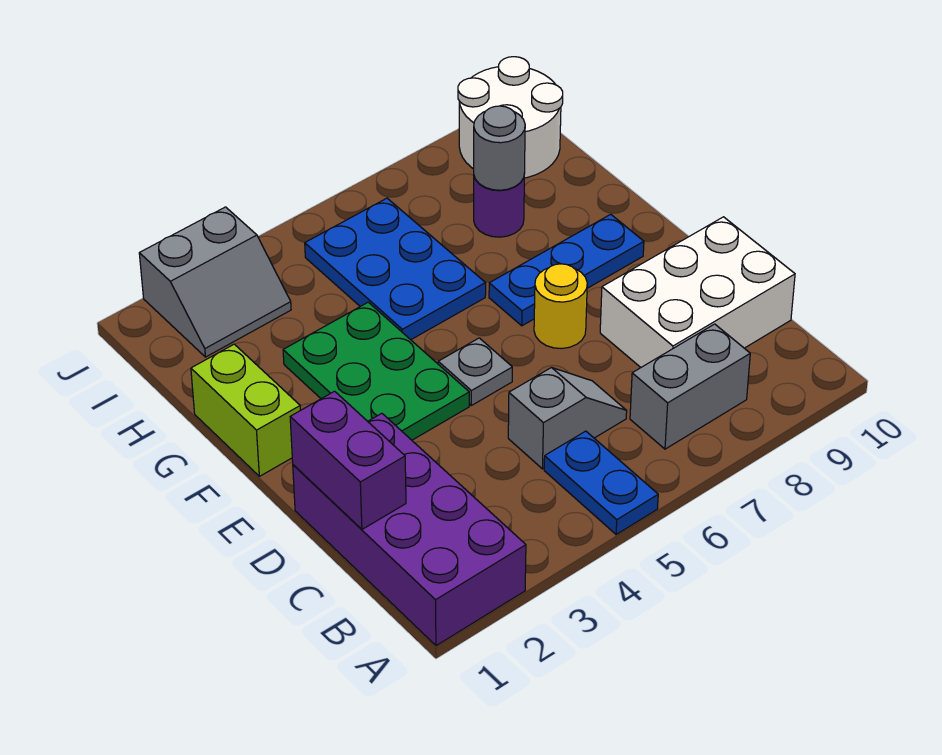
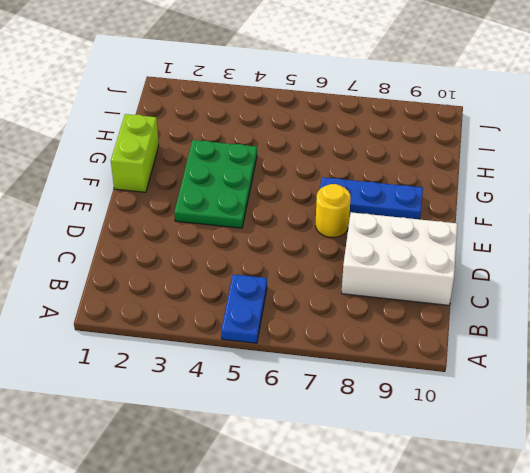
none -> purple brick A1:D2 level 1
none -> grey brick B7:B8 level 1
none -> grey slope C5:C6 level 1 top 5

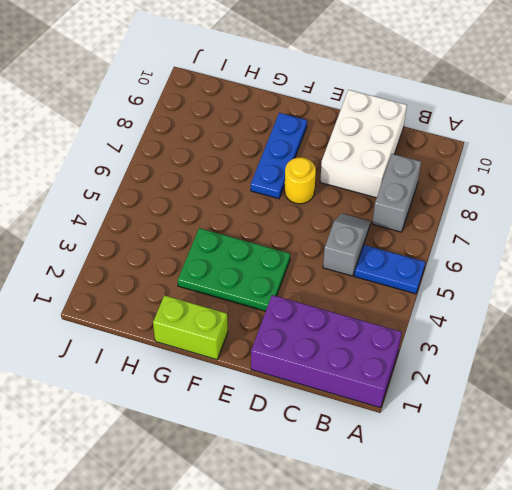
none -> grey plate E5 level 1
none -> blue plate G5:I6 level 1
none -> purple round brick H8 level 1

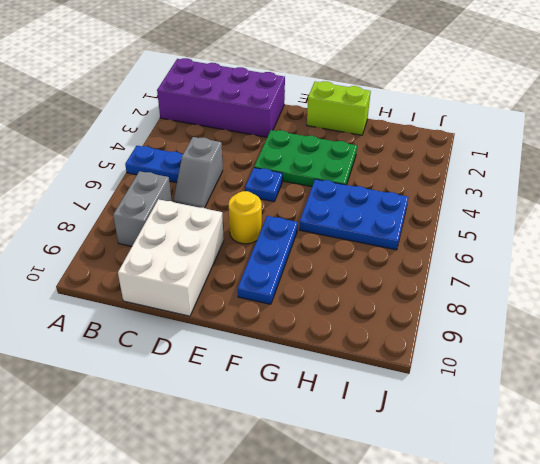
blue plate E5 level 1 -> grey plate E5 level 1
none -> purple round brick H8 level 1
none -> grey slope I2:J3 level 1 top J
none -> white round brick I9:J10 level 1

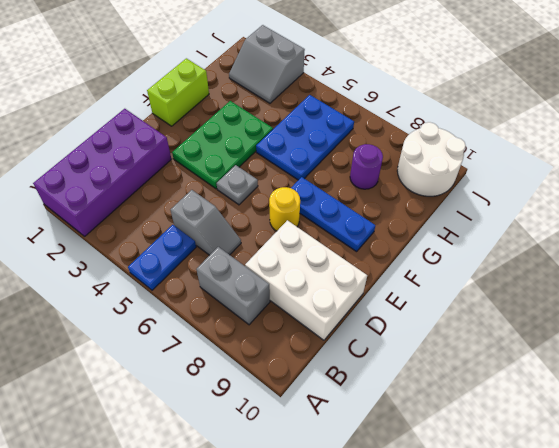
none -> purple brick C1:D1 level 2
none -> grey round brick H8 level 2

